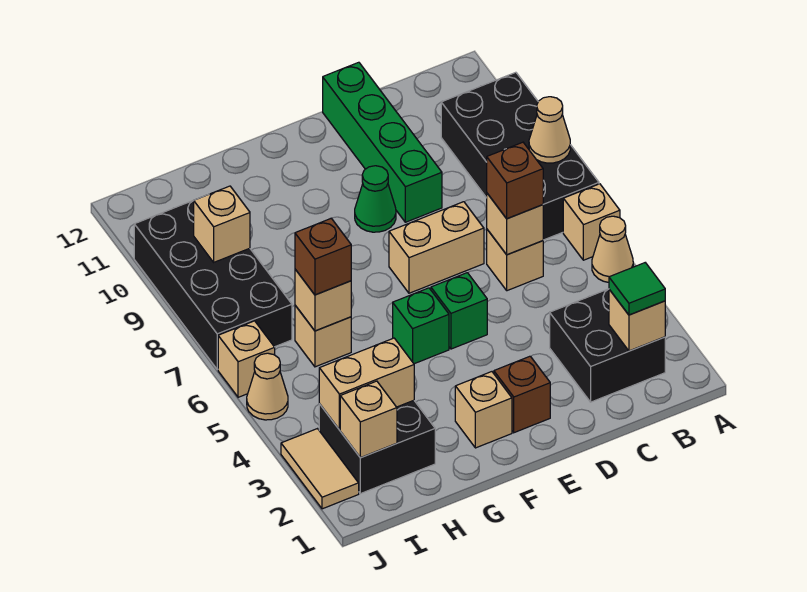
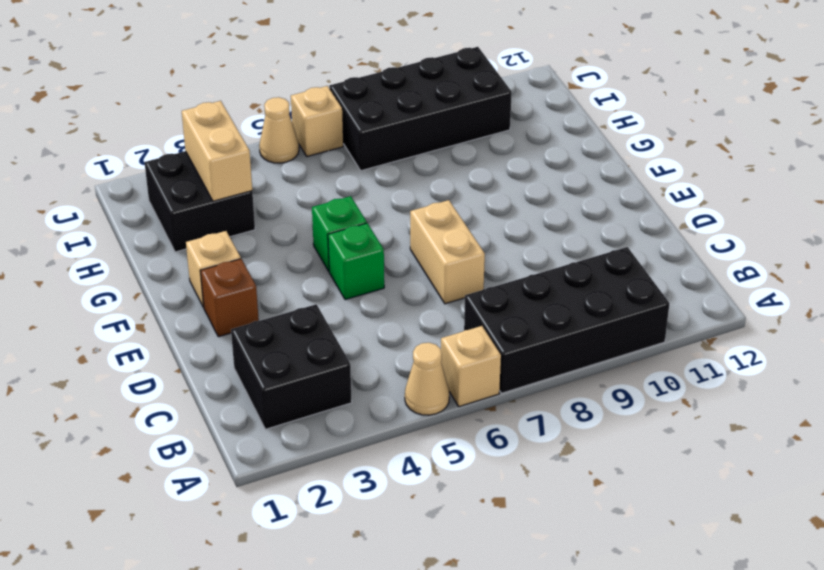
none -> tan brick C6 level 1
none -> green brick D9:D12 level 1
none -> green cone E9 level 1

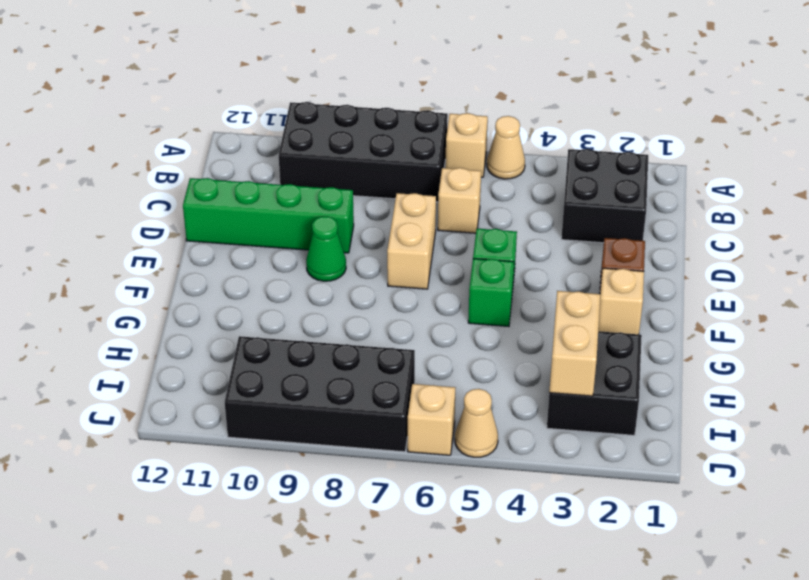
none -> tan brick H6 level 1
none -> tan tile J2:J3 level 1
none -> tan cone A8 level 2

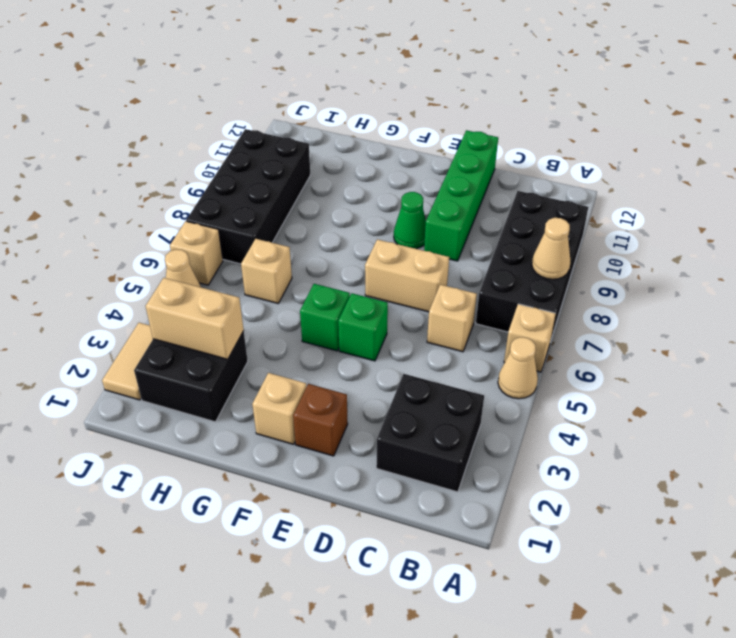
none -> tan brick B2 level 2
none -> tan brick C6 level 2
none -> tan brick H6 level 2

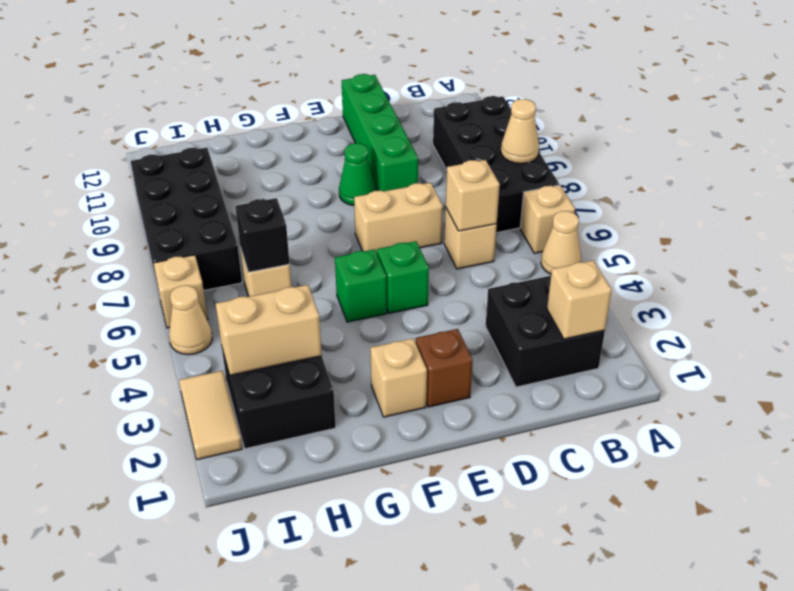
black brick H6 level 2 -> tan brick H6 level 2
none -> tan brick I2 level 2
none -> tan brick I9 level 2
none -> green tile B2 level 3

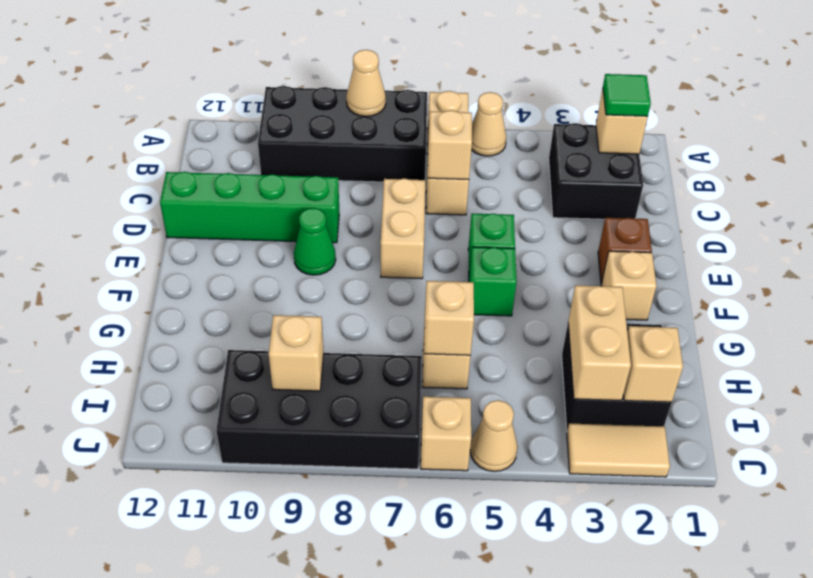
none -> brown brick C6 level 3
none -> brown brick H6 level 3

